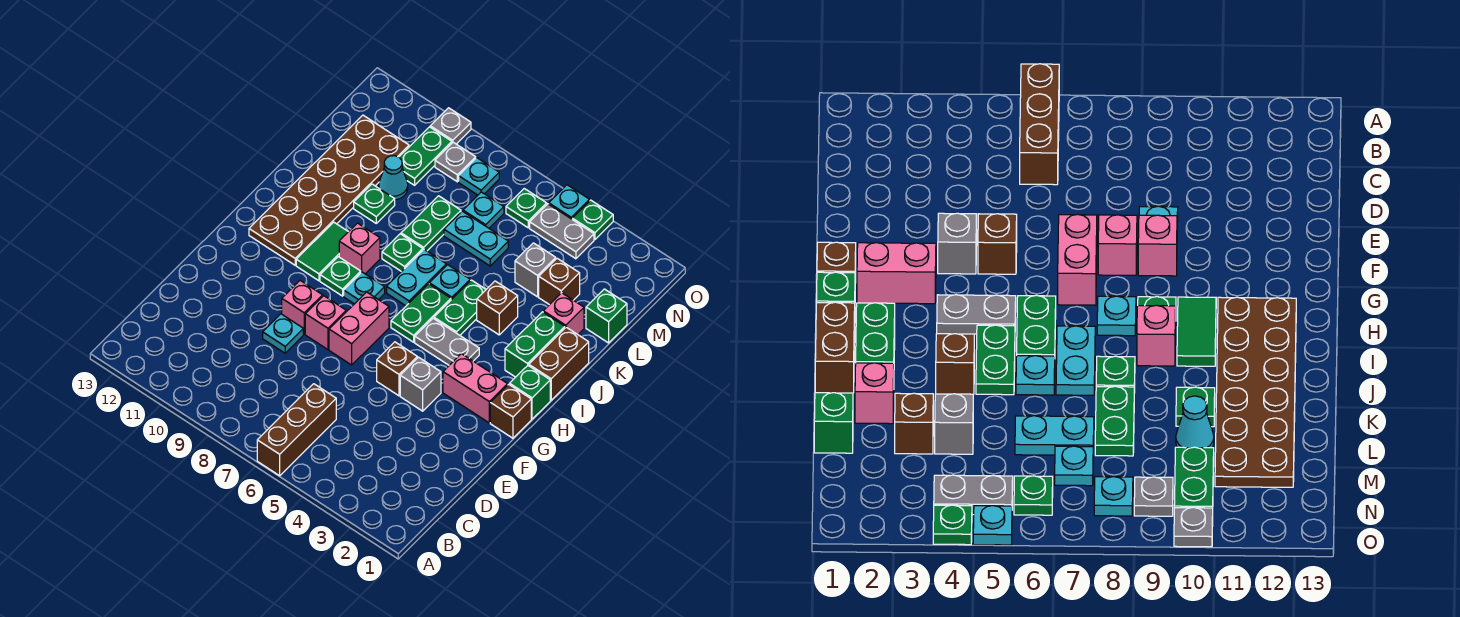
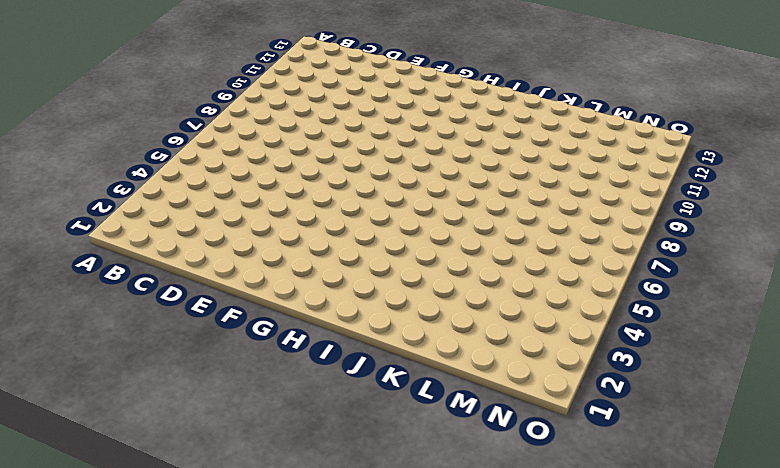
none -> brown brick A6:C6 level 1
none -> cyan plate E9 level 1
none -> grey brick F4 level 1
none -> brown brick F5 level 1

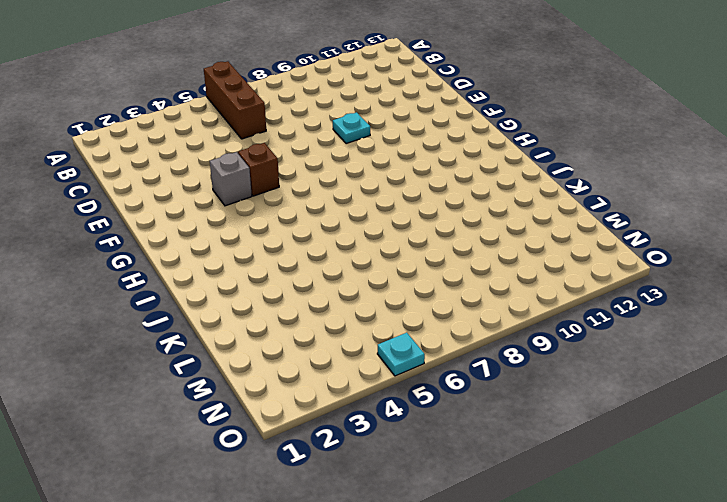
none -> pink brick F7:G7 level 1
none -> pink brick F8 level 1
none -> pink brick F9 level 1
none -> brown brick G1 level 1

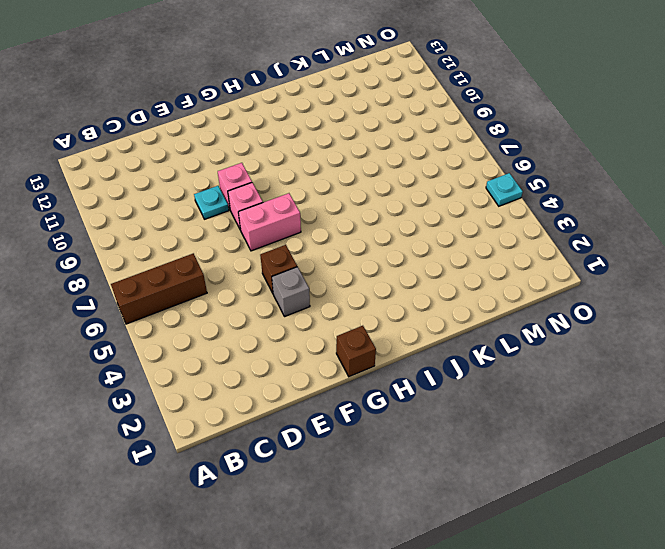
none -> pink brick G2:G3 level 1
none -> green brick H1 level 1
none -> grey plate H4:H5 level 1
none -> green plate H6:I6 level 1

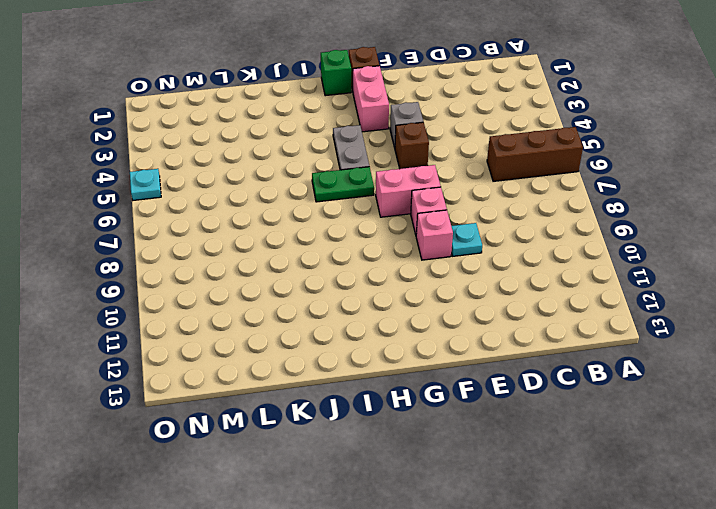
none -> cyan plate H8 level 1
none -> green plate H9 level 1
none -> green tile H10:I10 level 1
none -> brown plate H11:M12 level 1

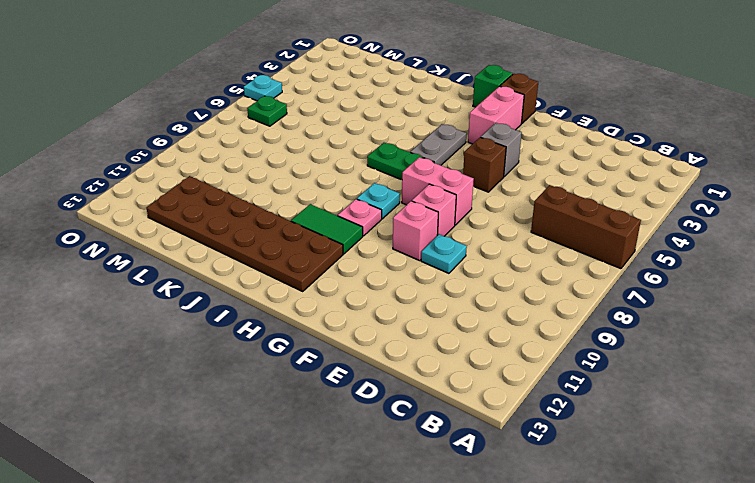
pink plate H9 level 1 -> green plate H9 level 1
none -> brown brick I1:J1 level 1
none -> green brick I2:J2 level 1
none -> green plate I5:J5 level 1
none -> cyan plate I7:J7 level 1

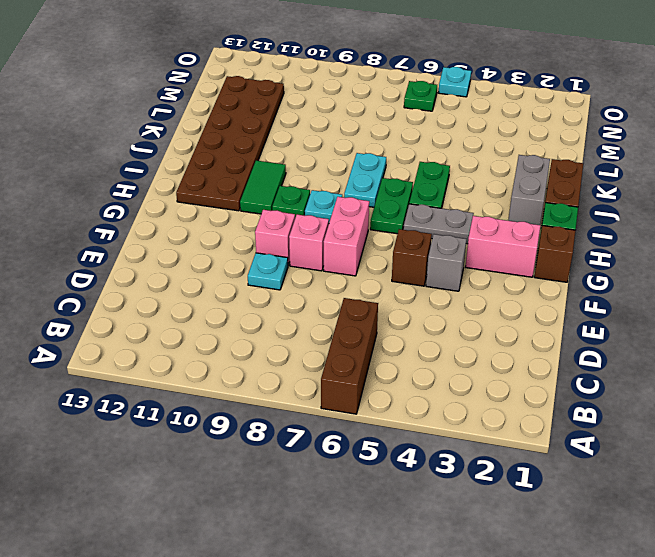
grey brick I2:J2 level 1 -> green brick I2:J2 level 1
none -> pink brick I9 level 1
none -> brown brick J4 level 1
none -> cyan plate J6 level 1
none -> green plate J8 level 1

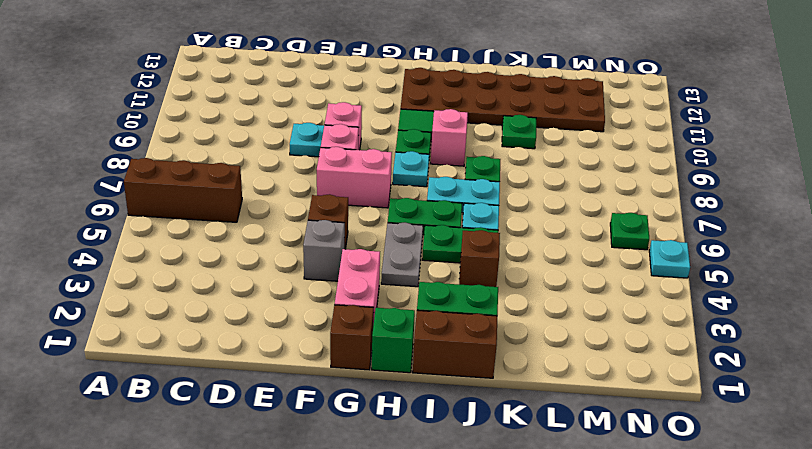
none -> pink brick K2 level 1
none -> green plate K8:L8 level 1
none -> green brick L1 level 1
none -> brown brick L3 level 1

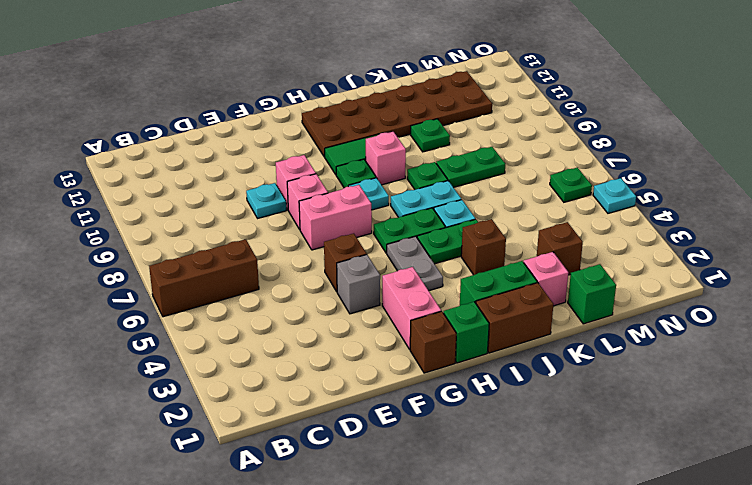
none -> grey brick L4 level 1
none -> cyan plate L6:L7 level 1
none -> cyan cone L10 level 1
none -> cyan plate M7 level 1

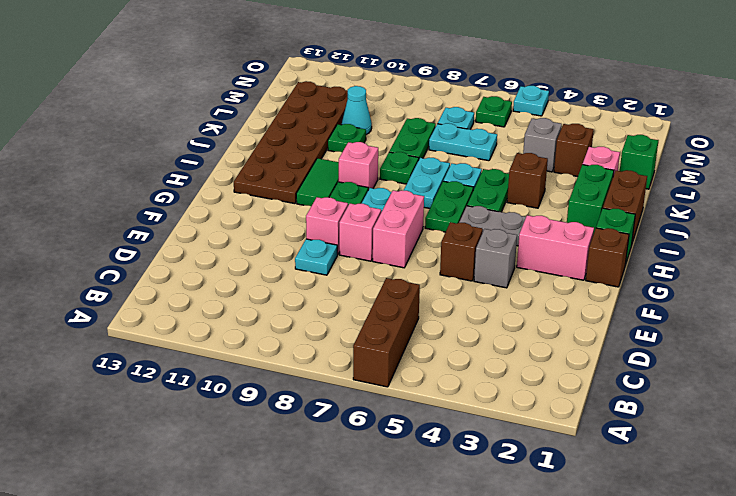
none -> green plate M10:N10 level 1
none -> grey plate N4:N5 level 1
none -> cyan plate N8 level 1
none -> grey plate N9 level 1

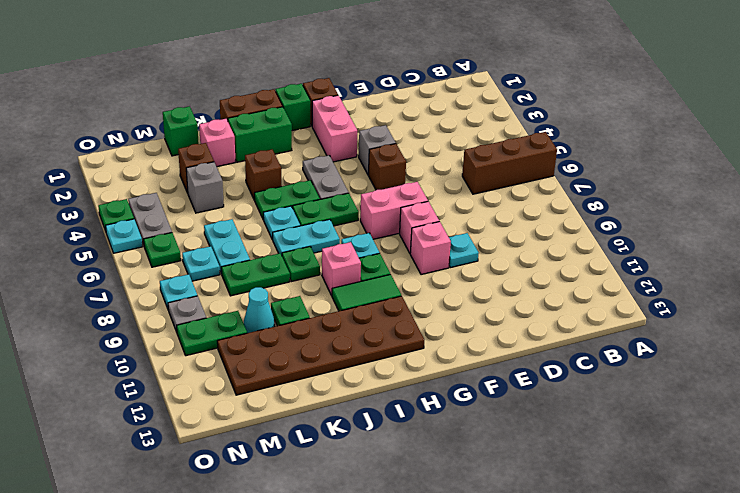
none -> grey plate O10 level 1

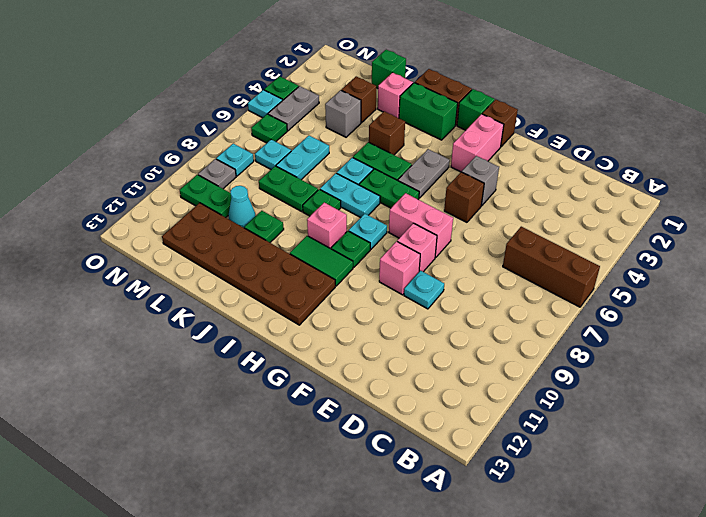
none -> grey plate O10 level 1

